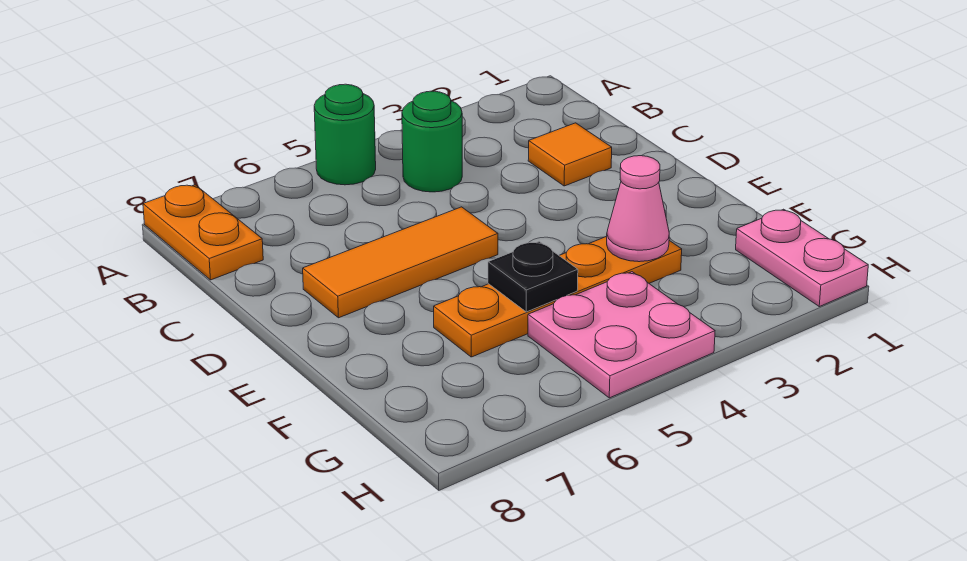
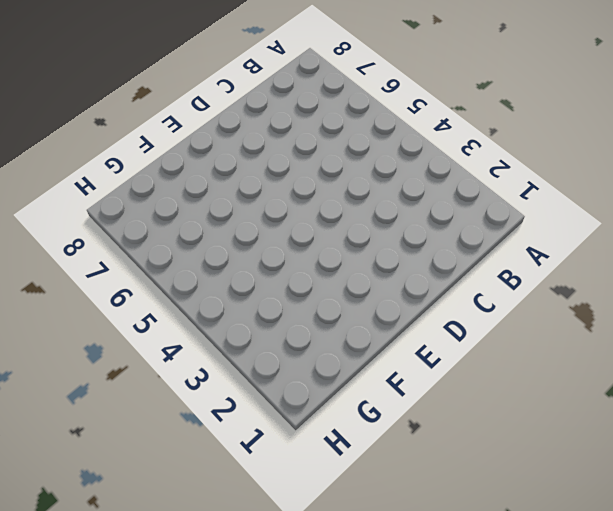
none -> green round brick A5 level 1
none -> orange plate A8:B8 level 1

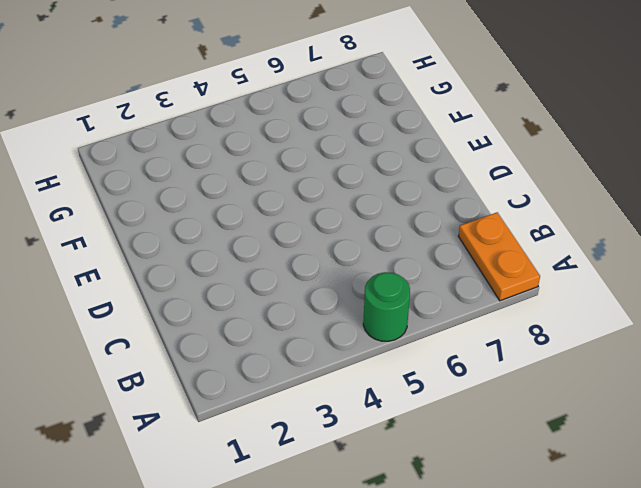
none -> green round brick B4 level 1
none -> orange tile C2 level 1

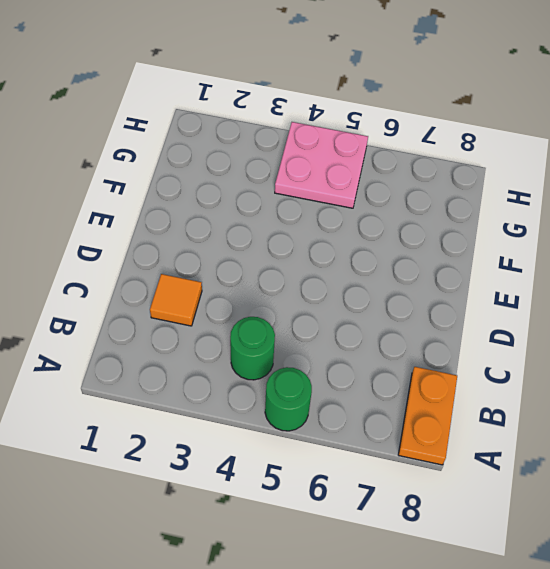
none -> orange tile D5:D7 level 1
none -> orange plate F3:F6 level 1

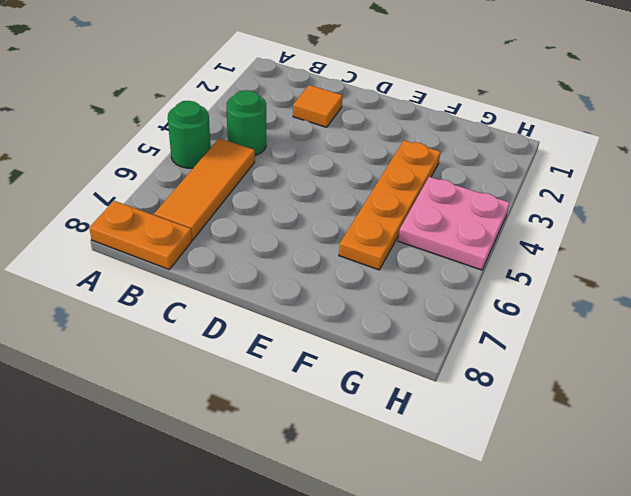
orange tile B5:B7 level 1 -> orange tile D5:D7 level 1
none -> pink plate G1:H1 level 1
none -> pink cone F3 level 2

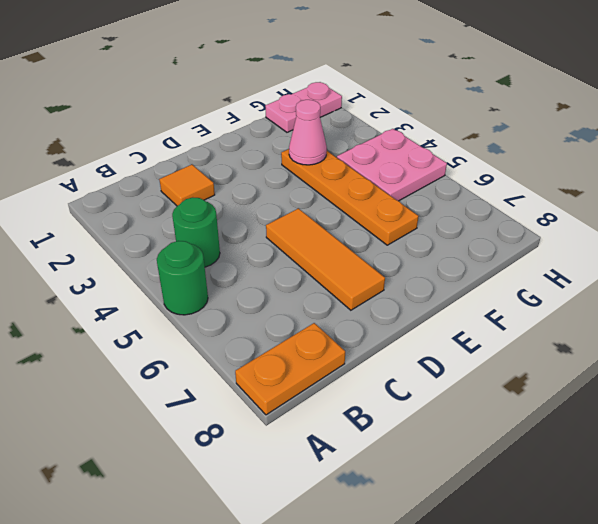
none -> black plate F5 level 2

